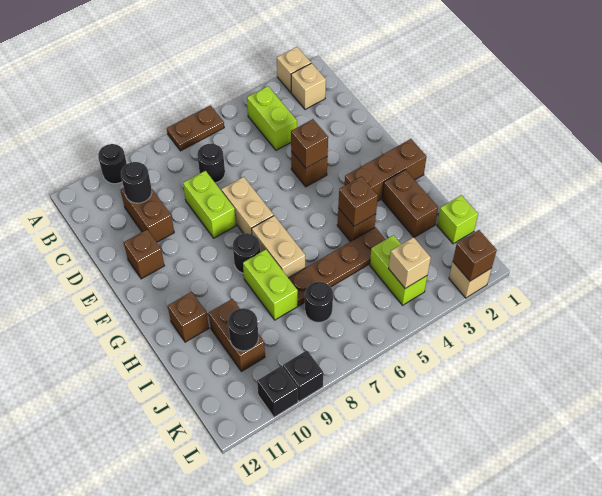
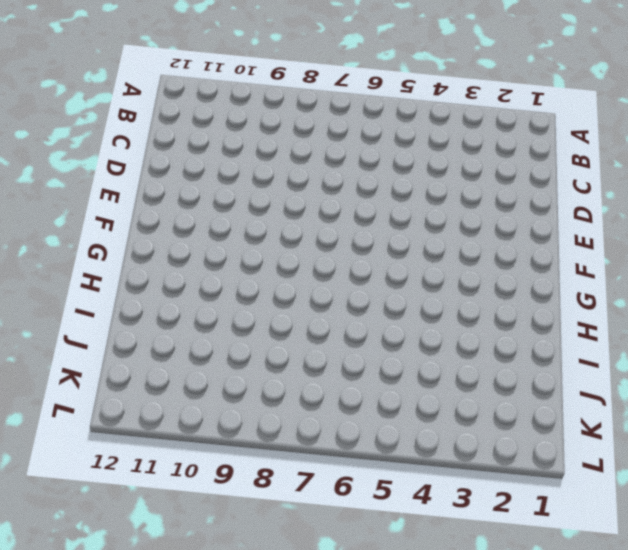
none -> tan brick A2 level 1
none -> brown plate A6:A7 level 1
none -> black round brick A10 level 1
none -> tan brick B2 level 1

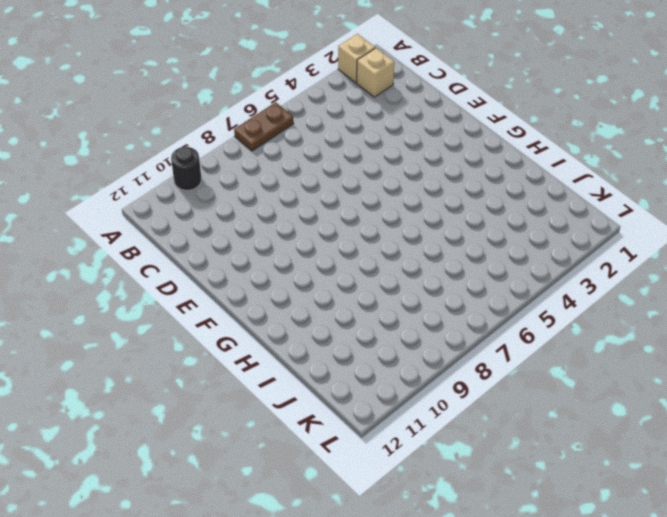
none -> lime brick B4:C4 level 1
none -> black round brick C7 level 1
none -> brown brick C10:D10 level 1
none -> lime brick D8:E8 level 1

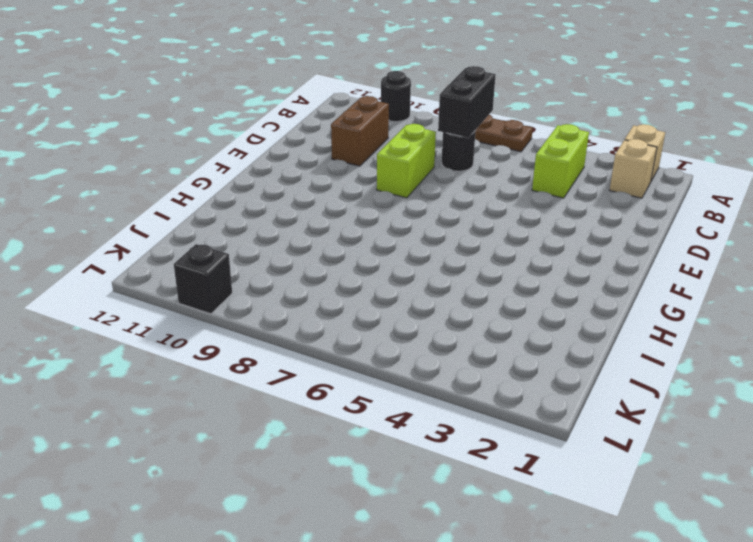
black brick B7:C7 level 2 -> none
none -> brown brick E4 level 1
none -> tan brick E7:F7 level 1
none -> brown brick E11 level 1
none -> brown brick G1:G3 level 1

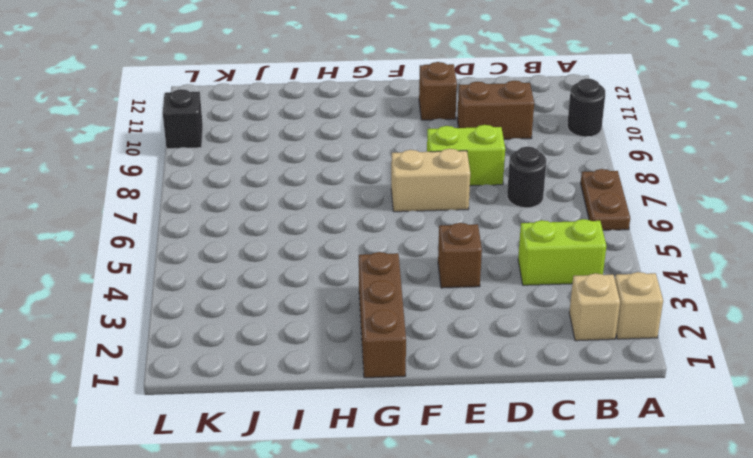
none -> tan brick G7:H7 level 1
none -> black round brick G8 level 1
none -> brown brick H2:I2 level 1
none -> brown brick H4 level 1

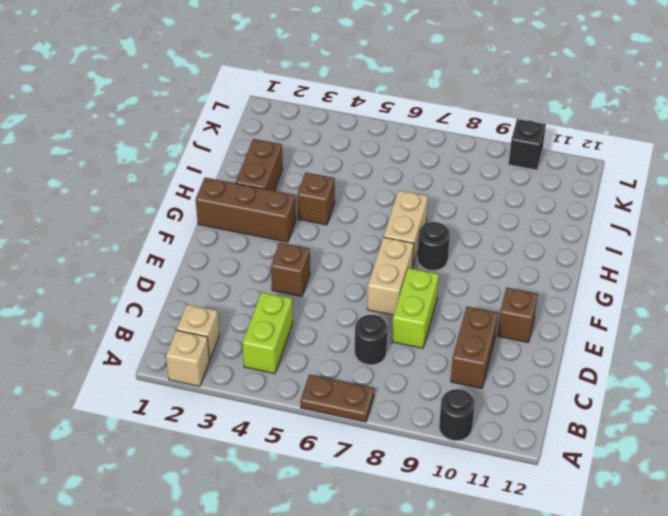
none -> lime brick H8:I8 level 1
none -> brown brick H11 level 1
none -> brown plate I4:I7 level 1
none -> brown brick I10:J10 level 1

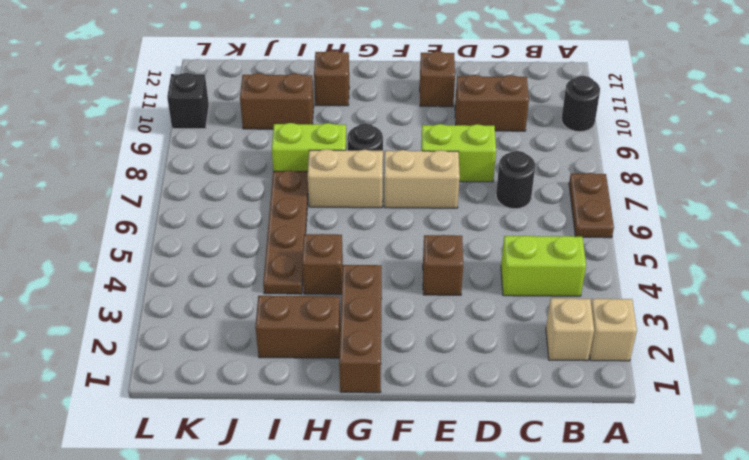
none -> lime brick J1 level 1
none -> lime brick J4:K4 level 1
none -> black round brick J7 level 1
none -> tan brick L2 level 1

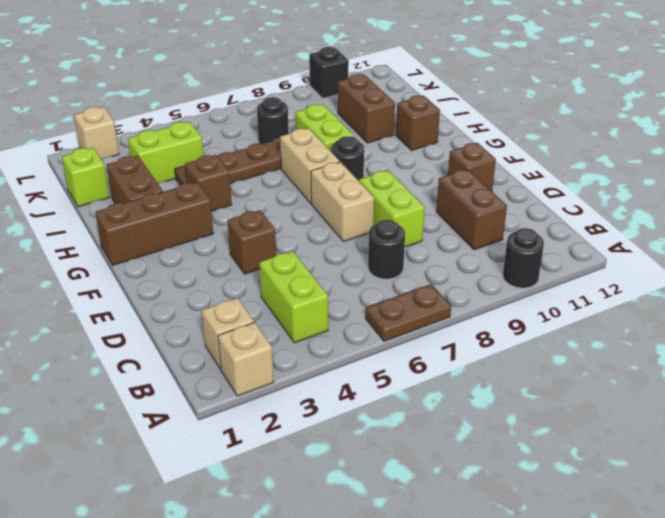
lime brick J3:J4 level 1 -> lime brick J4:K4 level 1
none -> black brick L9 level 1
none -> black round brick C10 level 2
none -> brown brick E4 level 2
none -> brown brick H4 level 2

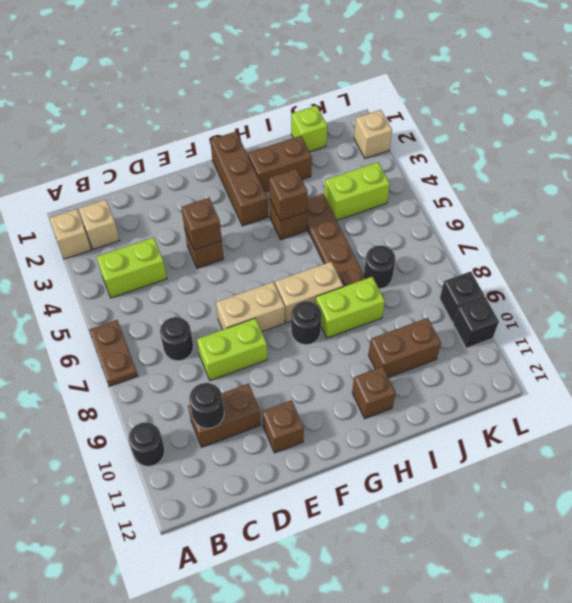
none -> black round brick J10 level 2
none -> tan brick K4 level 2
none -> brown brick L2 level 2

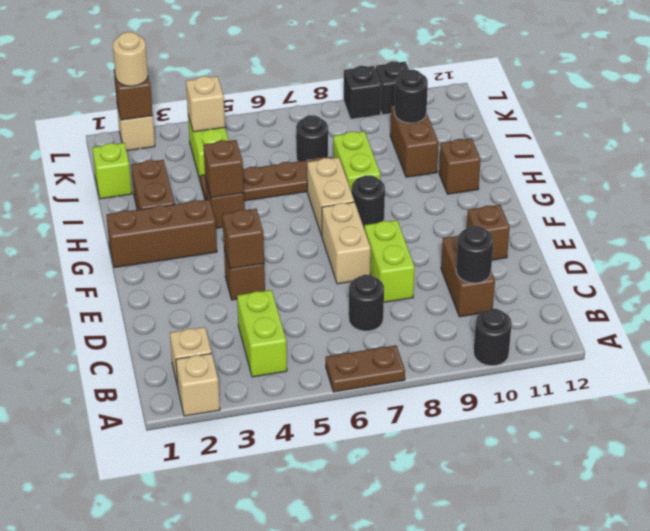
tan round brick L2 level 3 -> none

